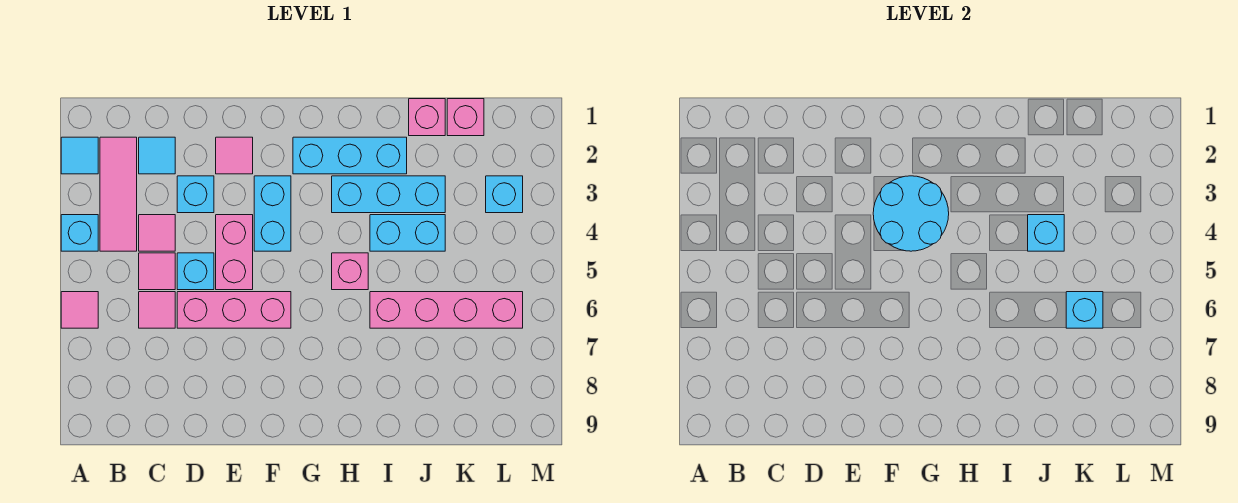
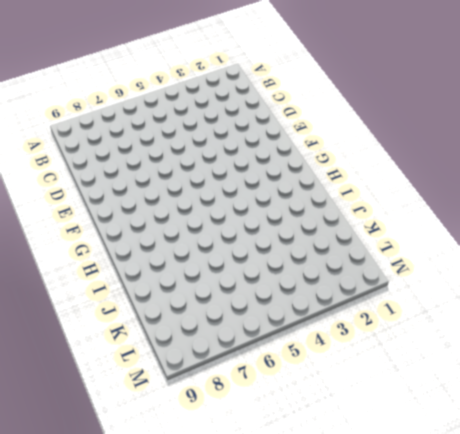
none -> cyan tile A2 level 1
none -> cyan brick A4 level 1
none -> pink tile A6 level 1

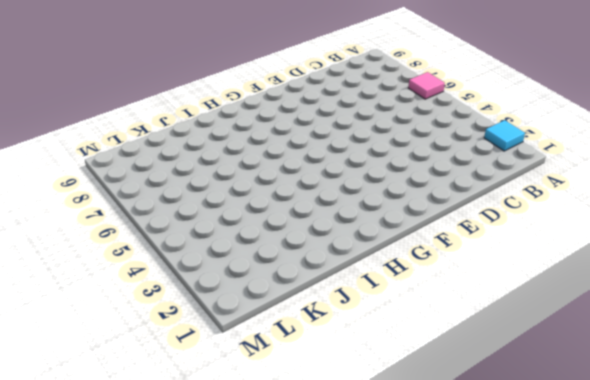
none -> cyan brick A4 level 1
none -> pink tile B2:B4 level 1
none -> cyan tile C2 level 1

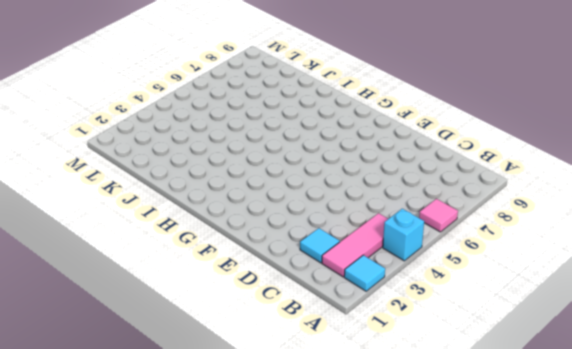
none -> pink tile C4 level 1
none -> pink tile C5 level 1
none -> pink tile C6 level 1

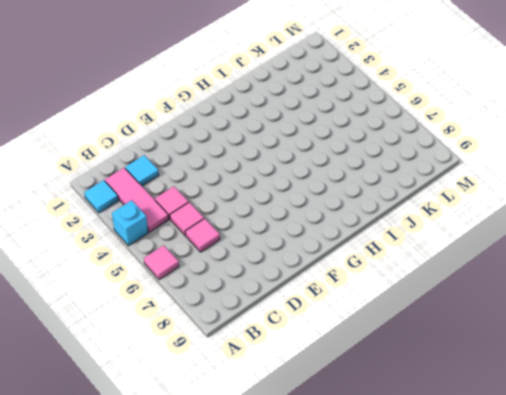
none -> cyan brick D3 level 1
none -> cyan brick D5 level 1
none -> pink brick D6:F6 level 1

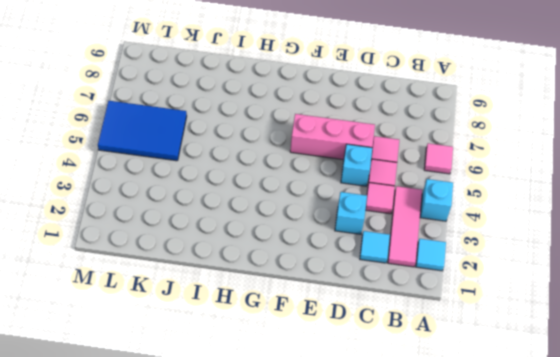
blue tile K5:M6 level 1 -> pink brick I6:L6 level 1
none -> pink tile E2 level 1
none -> pink brick E4:E5 level 1
none -> cyan brick F3:F4 level 1

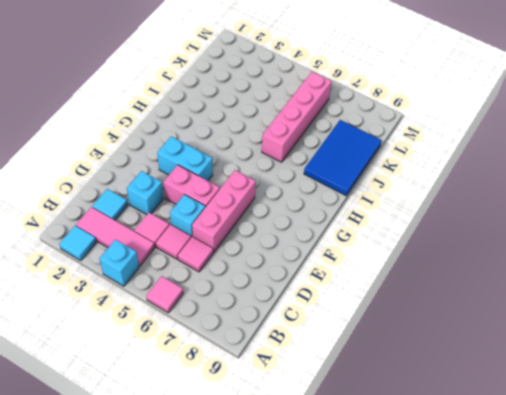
blue tile I8:K9 level 1 -> none
none -> pink tile E2 level 1
none -> cyan brick G2:I2 level 1
none -> cyan brick H3:J3 level 1

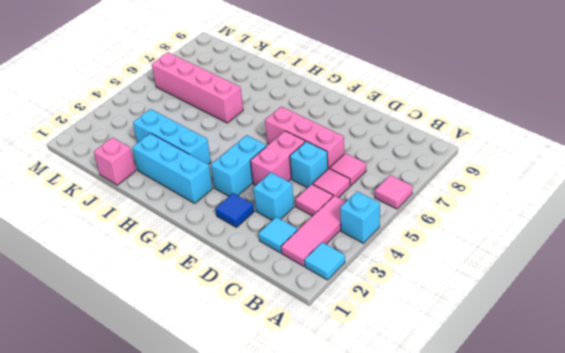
blue tile E2 level 1 -> pink tile E2 level 1
none -> pink brick H5 level 1
none -> cyan brick I4:J4 level 1
none -> pink brick K1 level 1

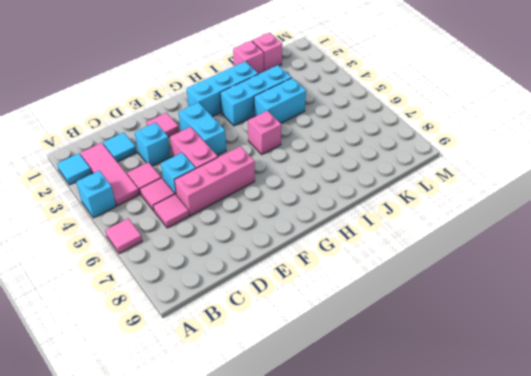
none -> pink brick I6:L6 level 1
none -> cyan brick L3 level 1
none -> cyan round brick F3:G4 level 2

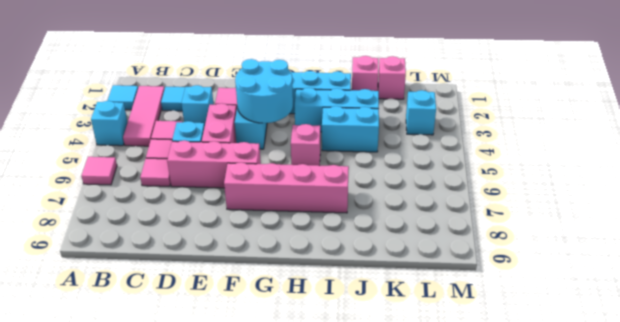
pink brick F7:I7 level 1 -> pink brick I6:L6 level 1
none -> cyan brick J4 level 2
none -> cyan brick K6 level 2

